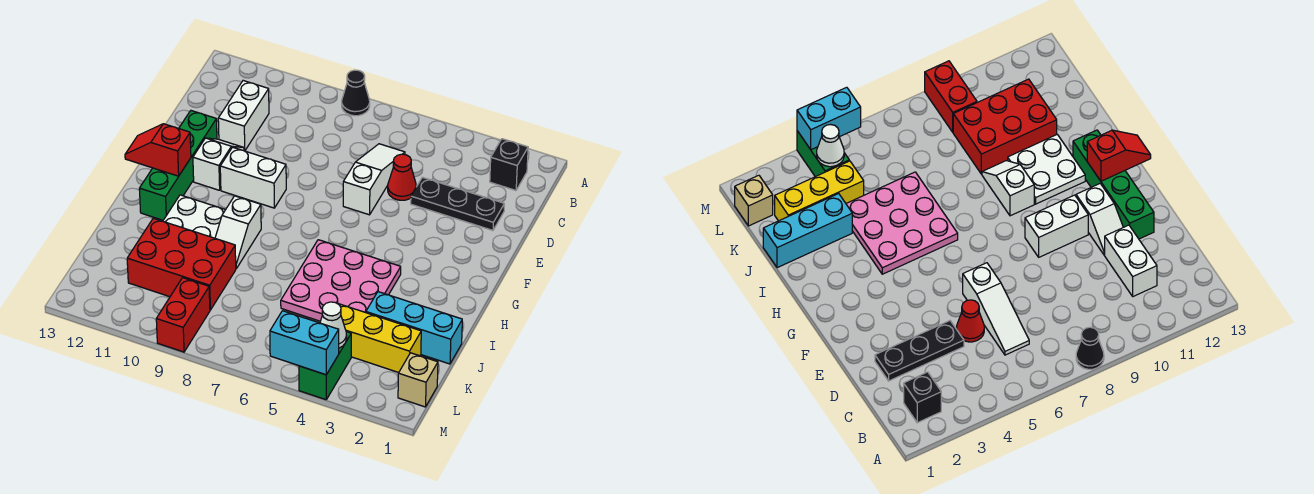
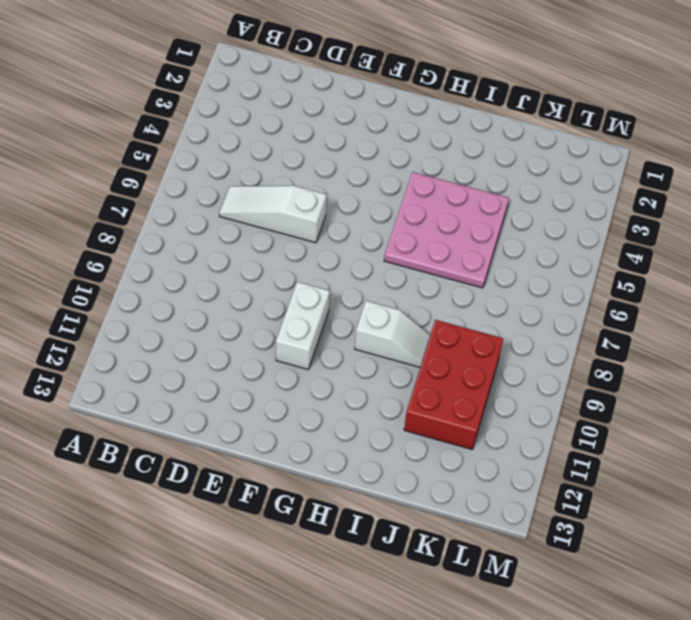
none -> black cone A8 level 1
none -> black brick B2 level 1
none -> white brick C11:D11 level 1

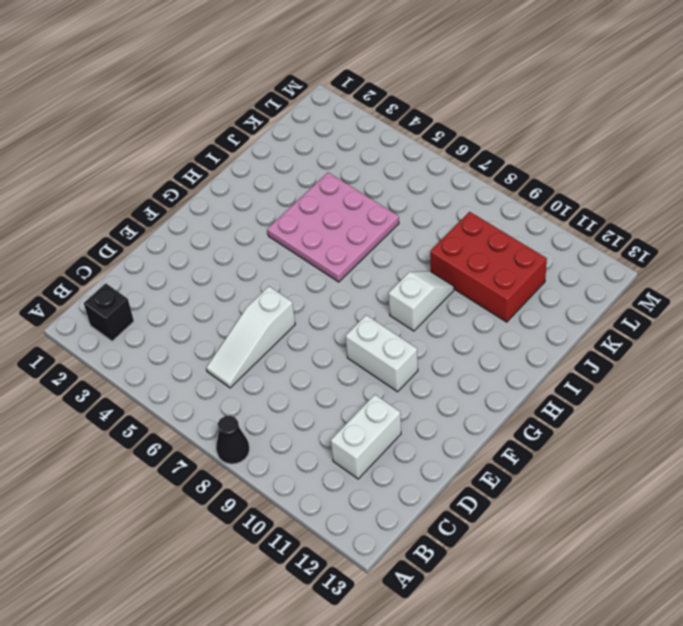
none -> black plate D2:D4 level 1
none -> red cone D5 level 1
none -> white slope E11:F11 level 1 top F

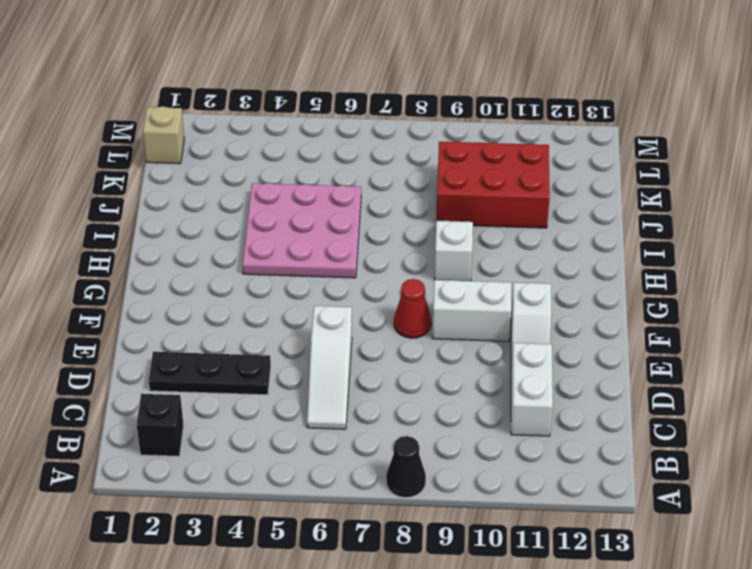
red cone F8 level 1 -> red cone D5 level 1
none -> green brick E12:H12 level 1
none -> white plate H10:I11 level 1
none -> cyan brick J1:J3 level 1

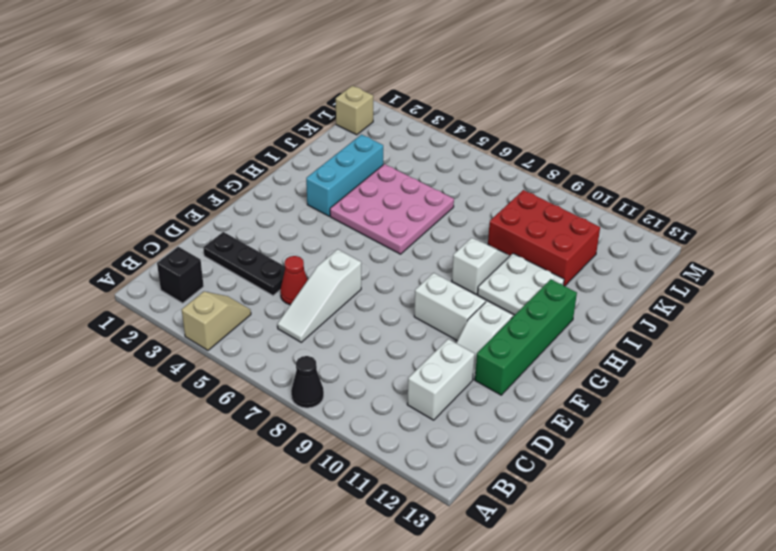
tan slope A4:B4 level 1 top A -> none
cyan brick H3:J3 level 1 -> cyan brick J1:J3 level 1
none -> yellow brick K2:K4 level 1
none -> green brick L4:M4 level 1
none -> red brick L9:M9 level 1

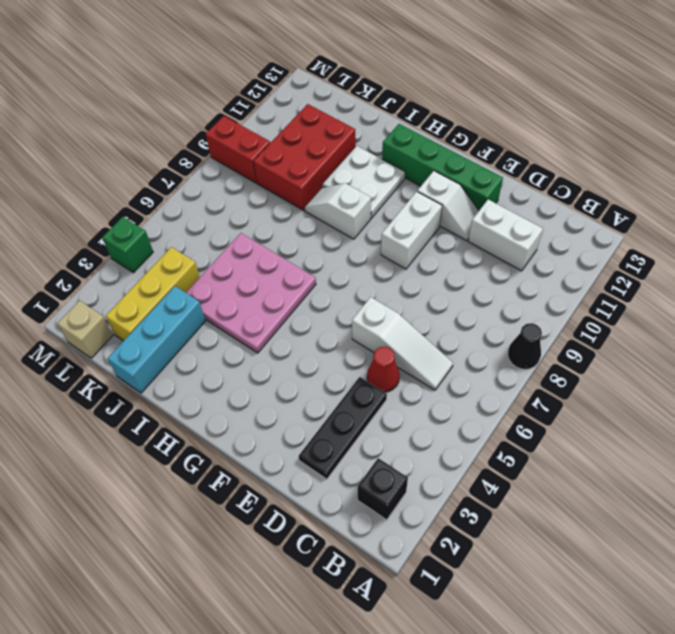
green brick M4 level 1 -> green brick L4:M4 level 1
none -> red slope G12:G13 level 2 top 12
none -> white cone L4 level 2
none -> cyan brick M4:M5 level 2

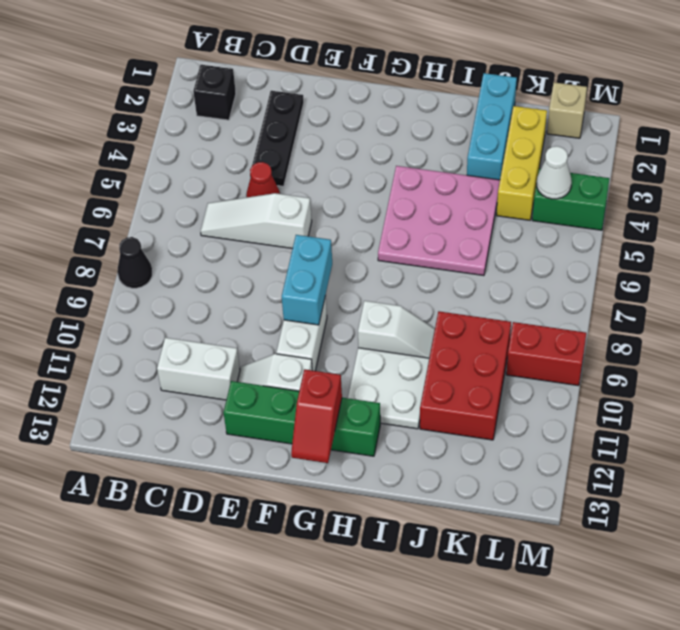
cyan brick F8:F9 level 2 -> cyan brick M4:M5 level 2

